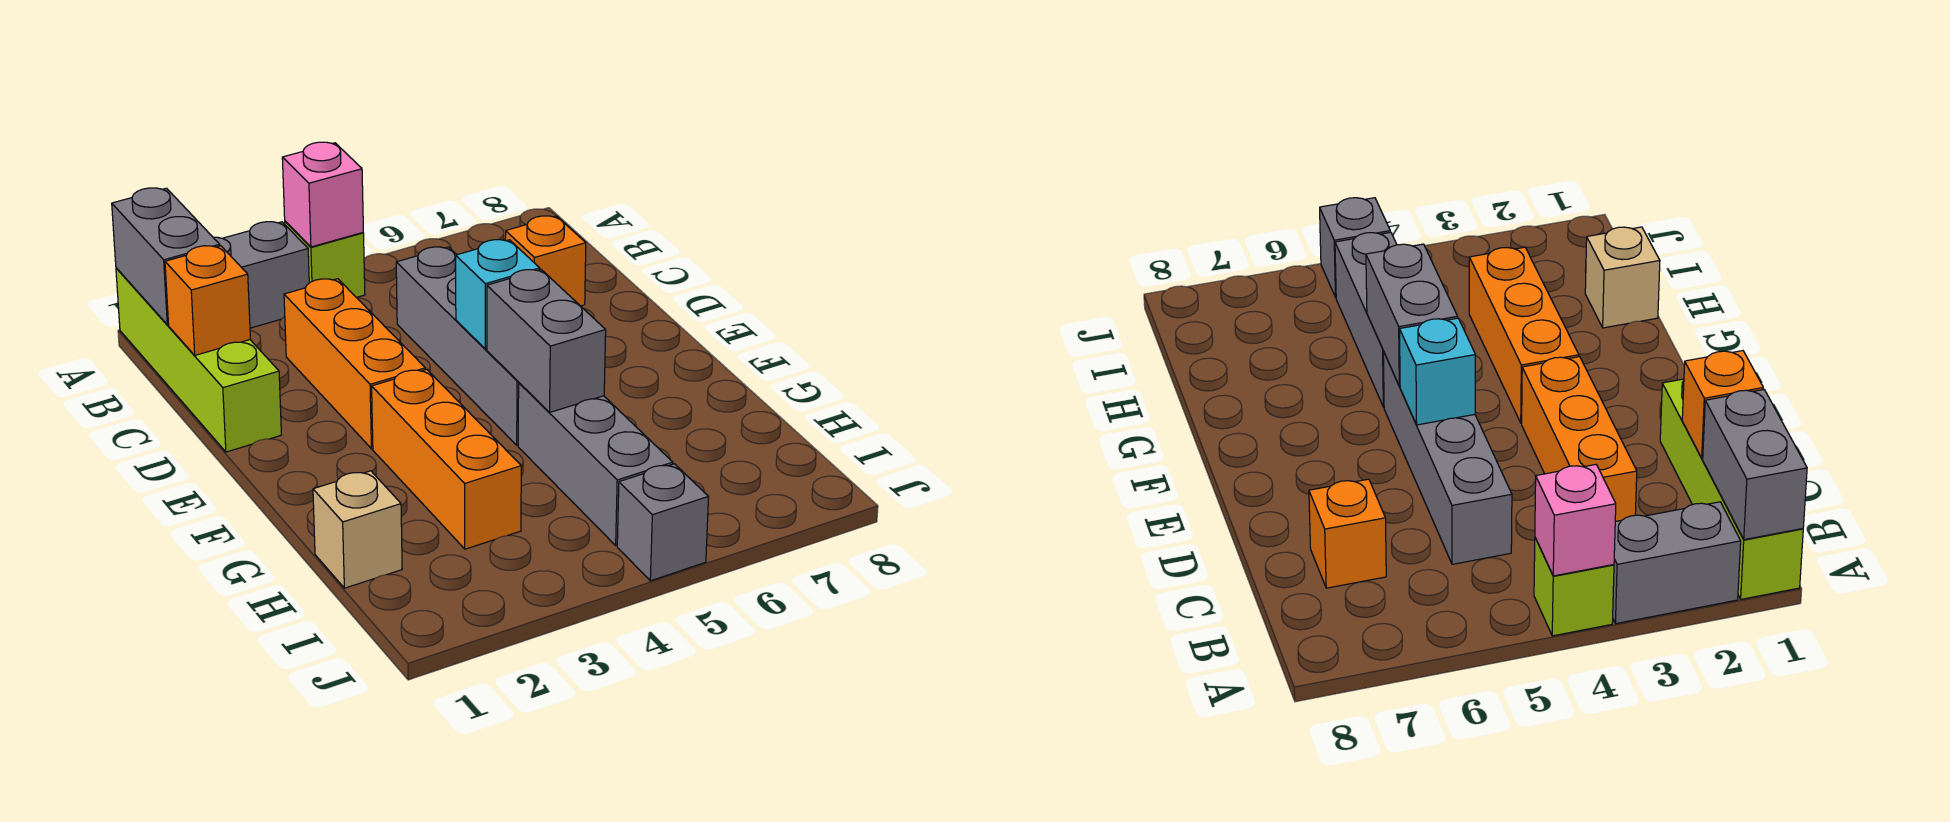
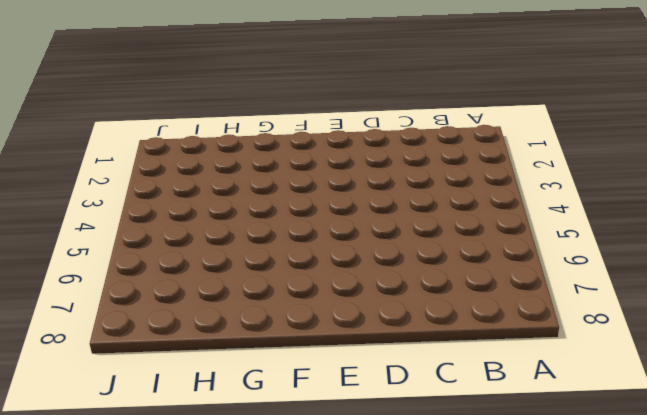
none -> lime brick A1:D1 level 1
none -> grey brick A2:A3 level 1
none -> lime brick A4 level 1

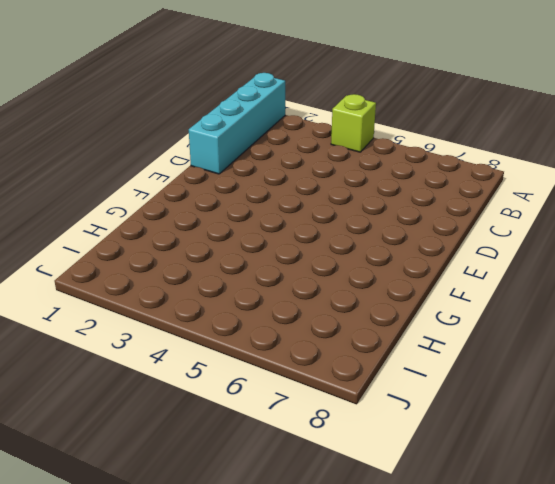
cyan brick A1:D1 level 1 -> lime brick A1:D1 level 1
none -> grey brick A2:A3 level 1
none -> orange brick C3:E3 level 1
none -> grey brick C5:F5 level 1

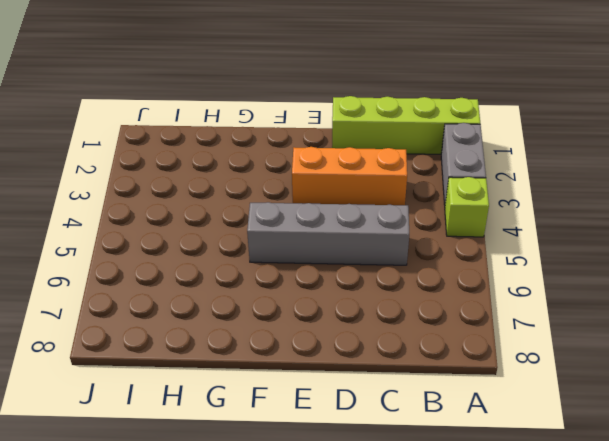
none -> orange brick C7 level 1
none -> orange brick F3:H3 level 1
none -> grey brick G5:I5 level 1

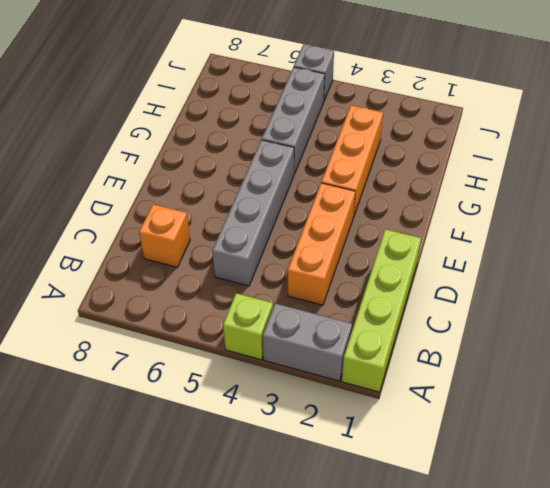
none -> tan brick H1 level 1
none -> grey brick A1:B1 level 2
none -> pink brick A4 level 2

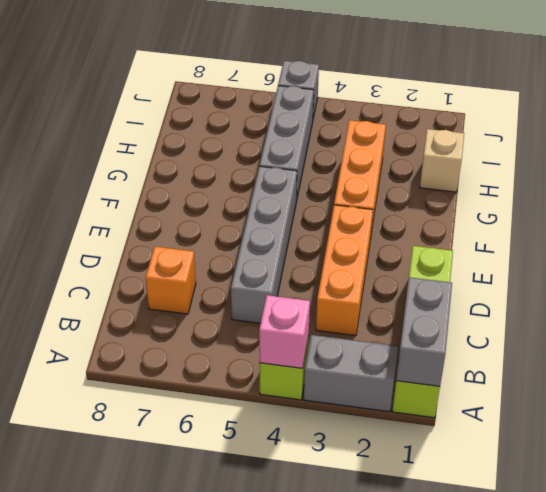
none -> orange brick C1 level 2
none -> cyan brick E5 level 2
none -> grey brick F5:G5 level 2

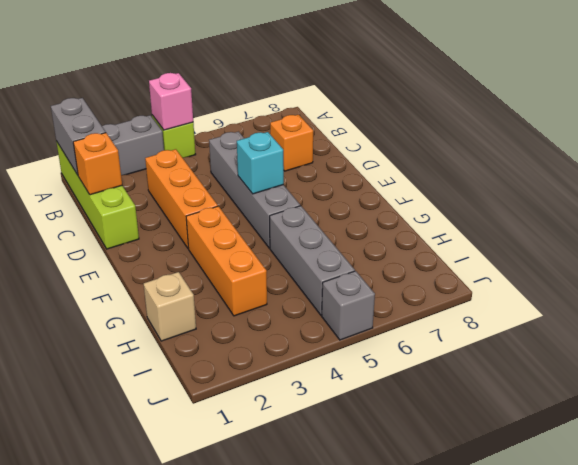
none -> grey brick F5:G5 level 2

